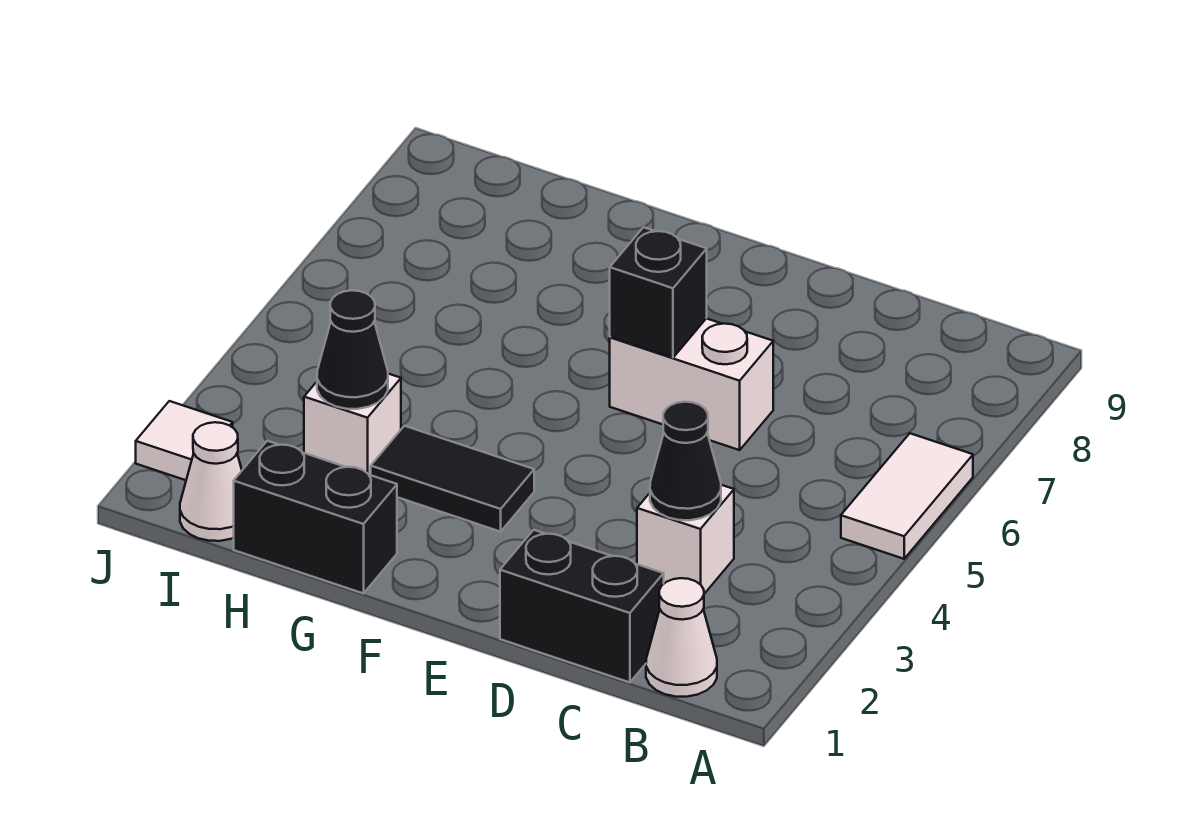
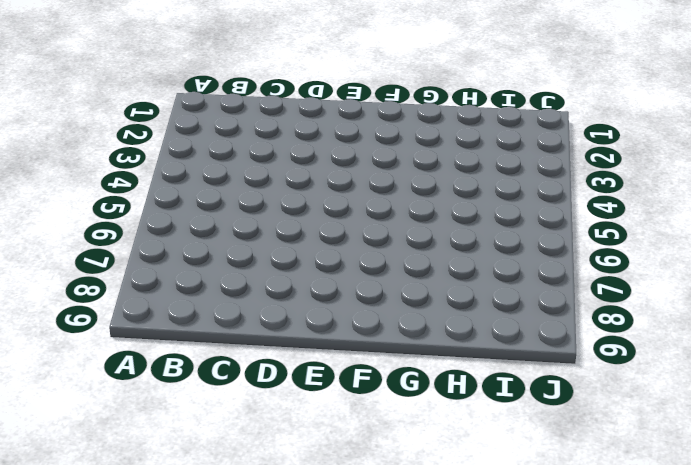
none -> white tile A5:A6 level 1
none -> white cone B1 level 1
none -> black brick C1:D1 level 1

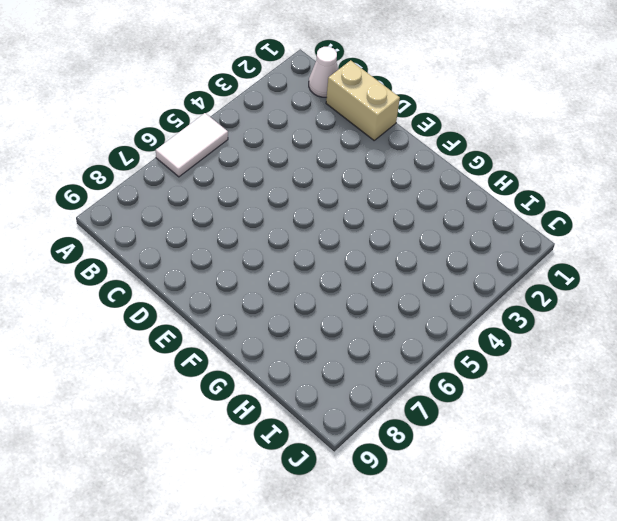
tan brick C1:D1 level 1 -> black brick C1:D1 level 1
none -> white brick C3 level 1
none -> white brick D6:E6 level 1
none -> black tile F3:G3 level 1

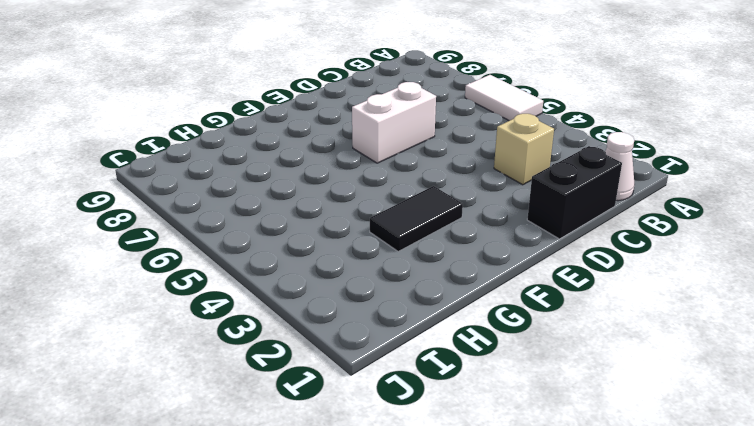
tan brick C3 level 1 -> white brick C3 level 1
none -> black brick G1:H1 level 1
none -> white brick H3 level 1
none -> white cone I1 level 1

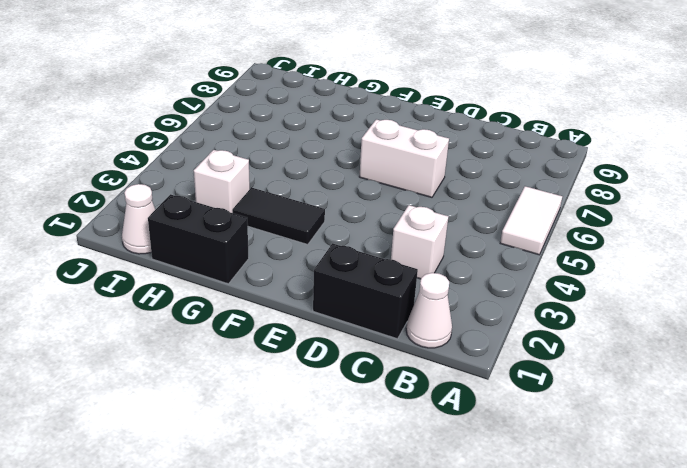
none -> white tile J2 level 1
none -> black cone C3 level 2
none -> black brick E6 level 2

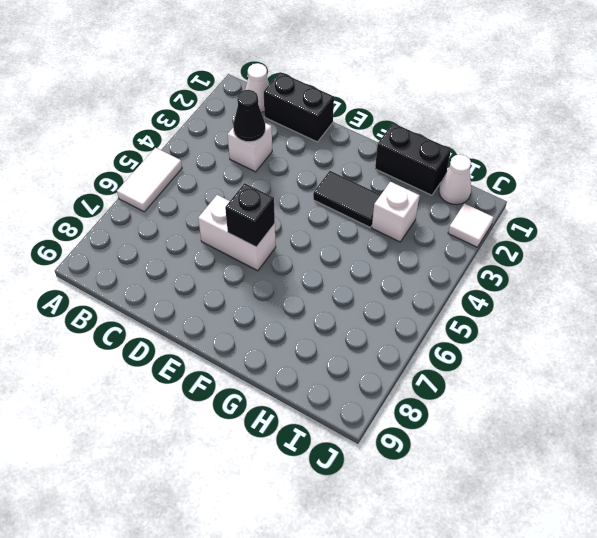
none -> black cone H3 level 2

